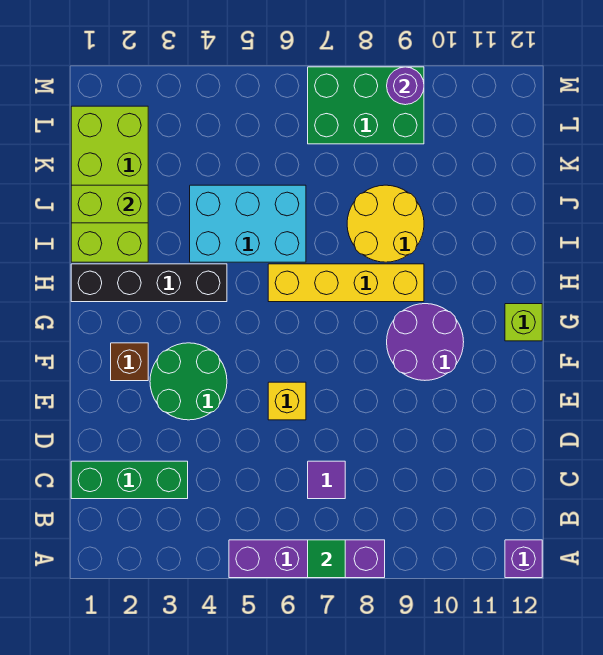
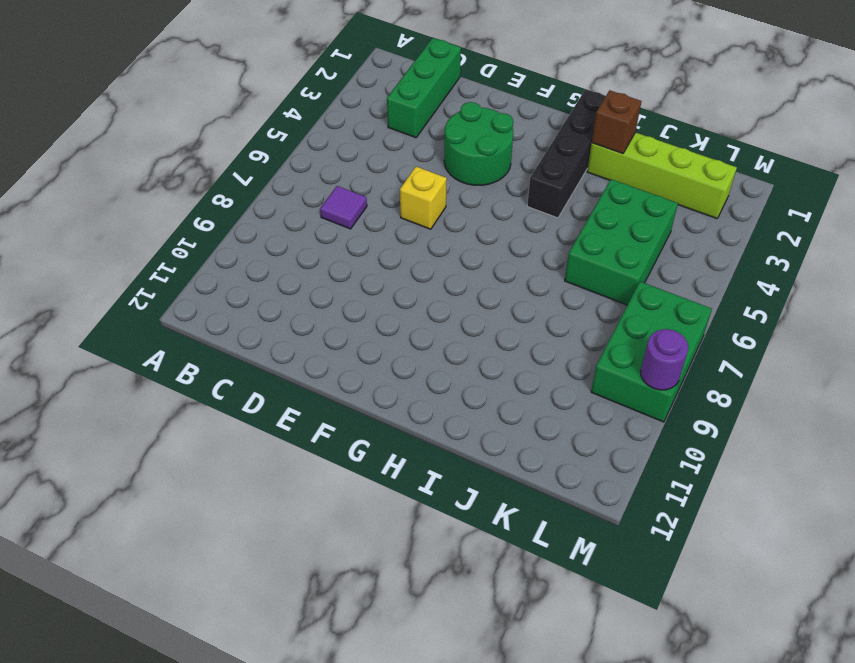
lime brick I2:L2 level 1 -> lime brick I1:L2 level 1
brown brick I2 level 2 -> brown brick F2 level 1
green brick J4:K6 level 1 -> cyan brick I4:J6 level 1
none -> purple brick A5:A8 level 1
none -> purple brick A12 level 1
none -> purple round brick F9:G10 level 1

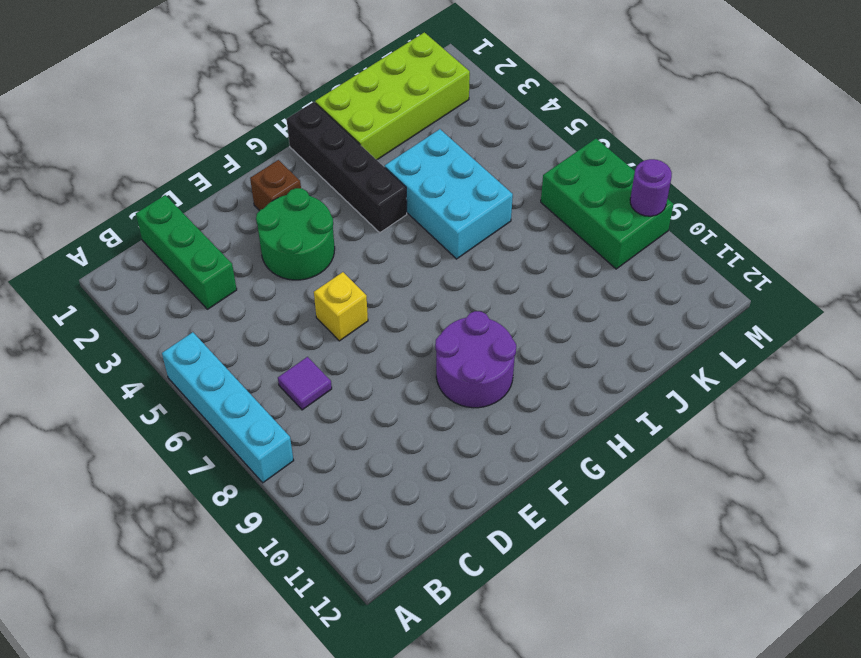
cyan brick A5:A8 level 1 -> purple brick A5:A8 level 1
none -> purple brick A12 level 1
none -> lime brick G12 level 1
none -> yellow brick H6:H9 level 1

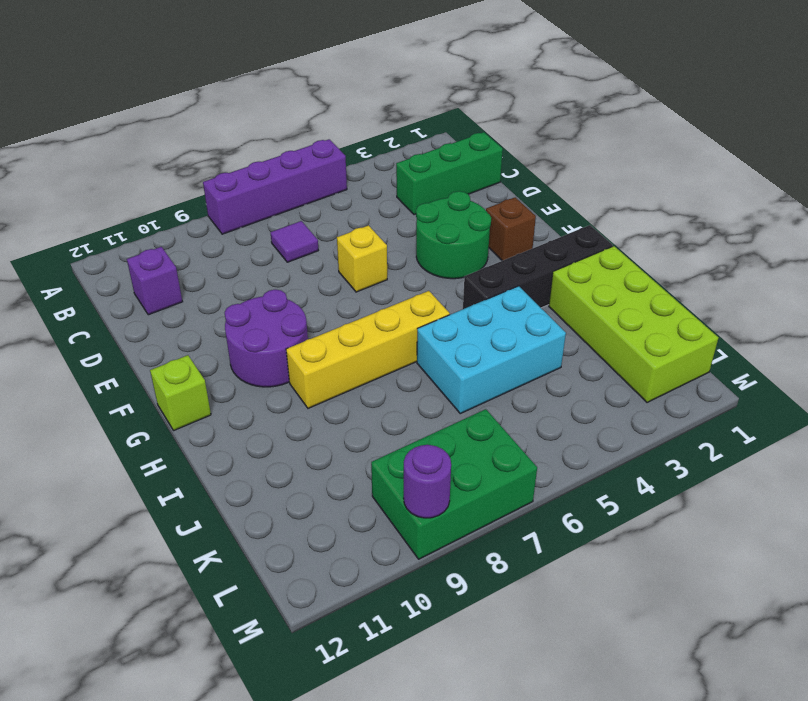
purple brick C11 level 1 -> purple brick A12 level 1
none -> yellow round brick I8:J9 level 1
none -> green tile A7 level 2
none -> lime brick J1:J2 level 2

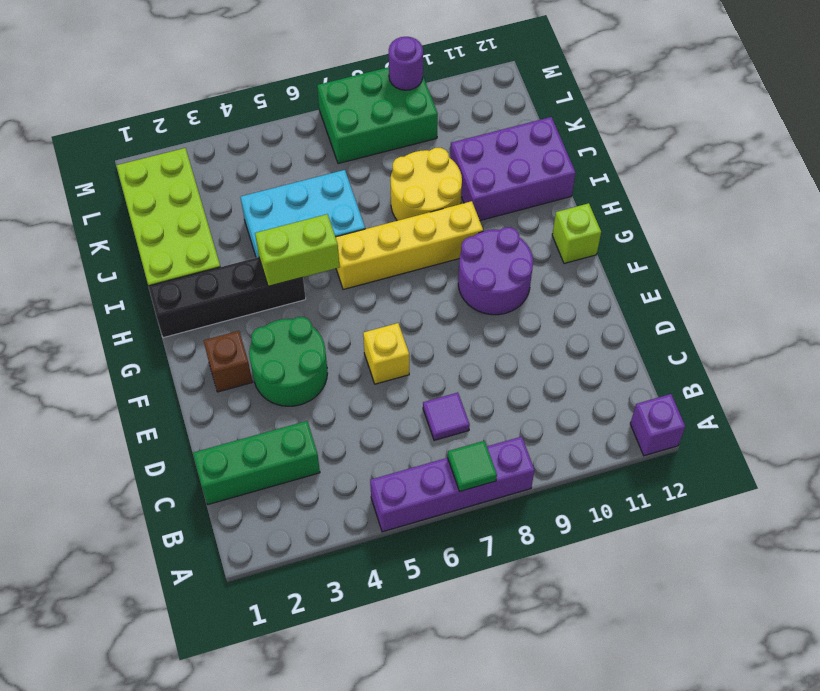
lime brick H4:H5 level 2 -> lime brick J1:J2 level 2
purple brick I10:J12 level 1 -> none

